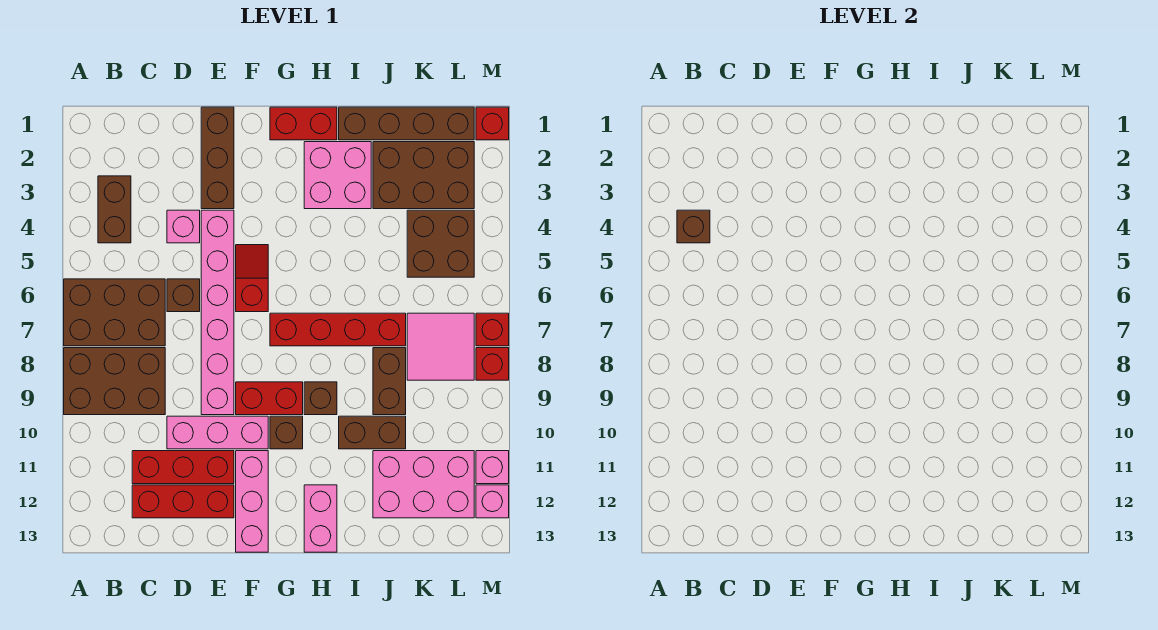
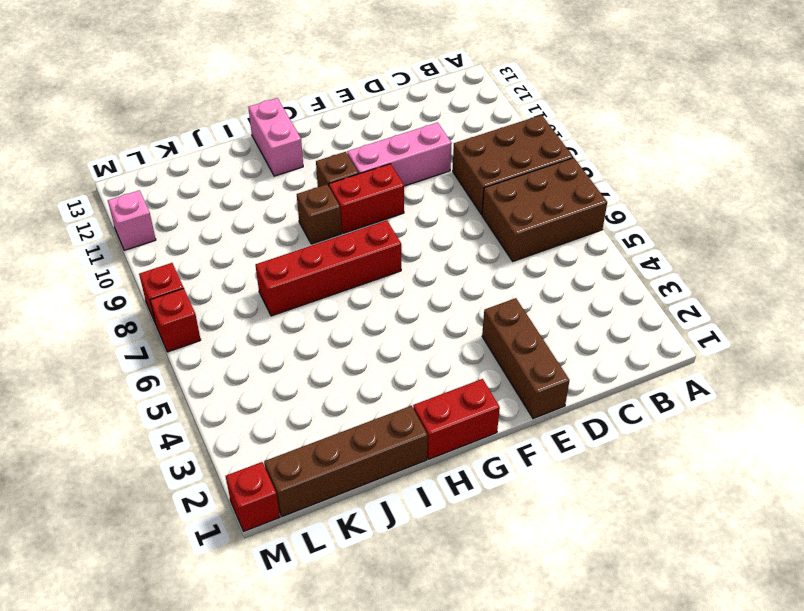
none -> brown brick B3:B4 level 1
none -> red brick C11:E11 level 1
none -> red brick C12:E12 level 1
none -> pink brick D4 level 1

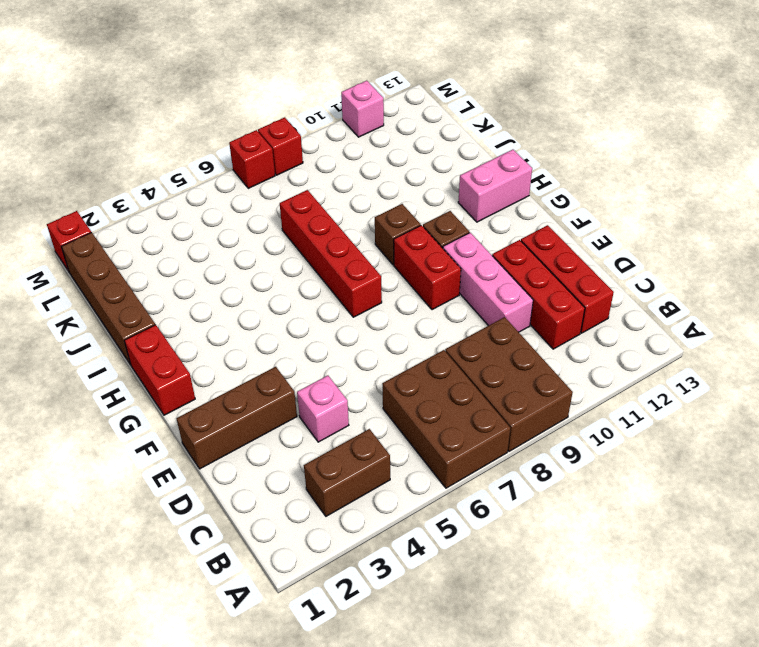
none -> brown brick D6 level 1
none -> pink brick E4:E9 level 1
none -> red slope F5:F6 level 1 top 6
none -> pink brick F11:F13 level 1

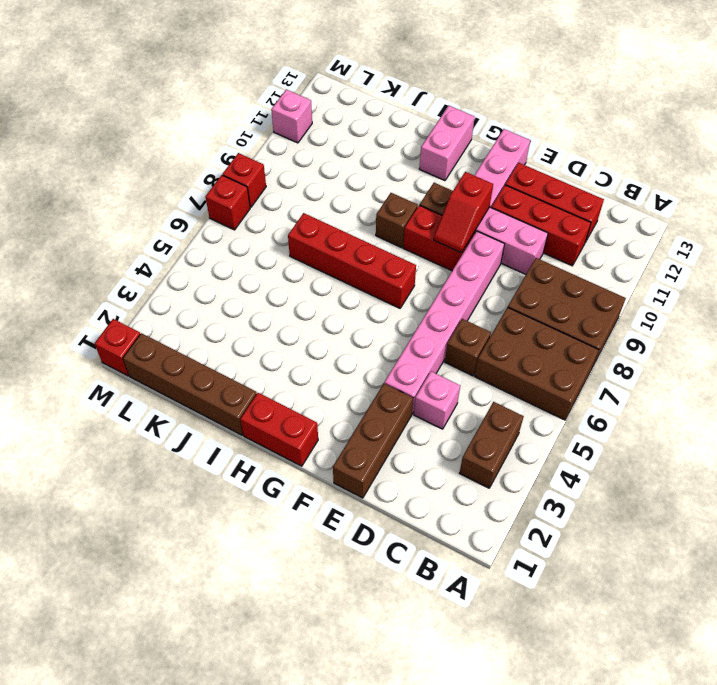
red slope F9:F10 level 2 top 10 -> red slope F5:F6 level 1 top 6
none -> pink brick H2:I3 level 1
none -> brown brick I10:J10 level 1
none -> brown brick J2:L3 level 1
none -> brown brick J8:J9 level 1

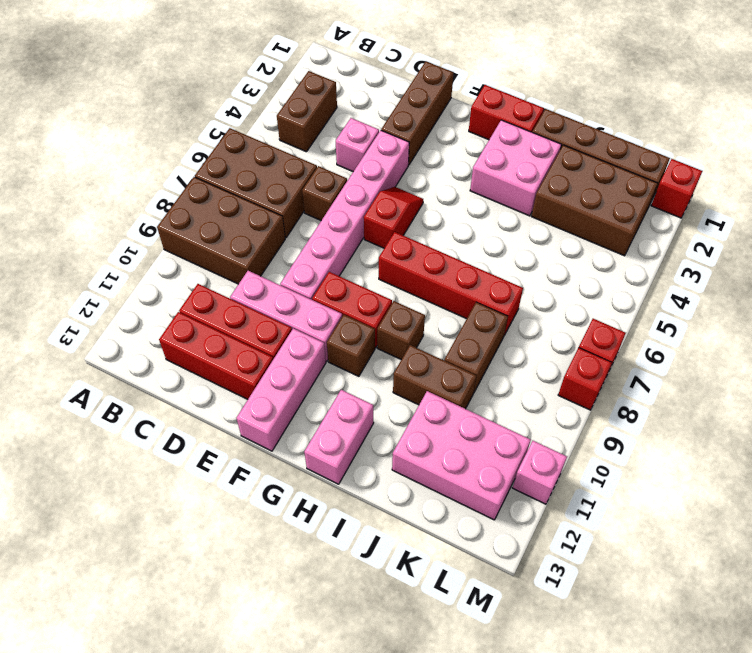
none -> brown brick K4:L5 level 1
none -> pink tile K7:L8 level 1
none -> pink brick M12 level 1
none -> brown brick B4 level 2

